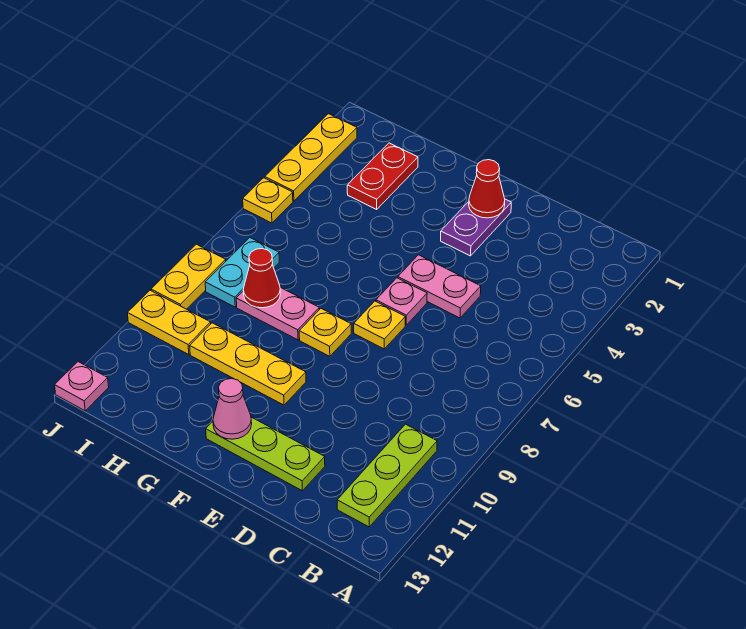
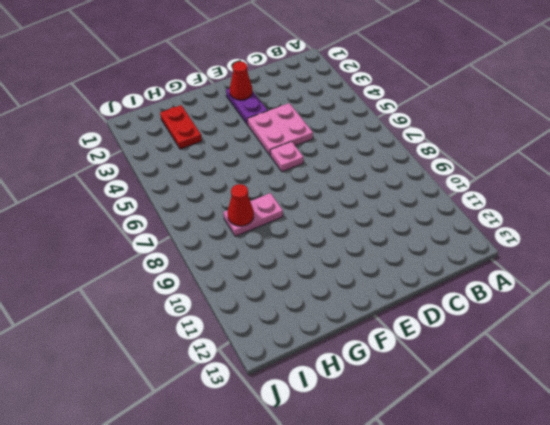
pink plate D4:E5 level 1 -> pink plate D5:E5 level 1
none -> lime plate B10:B12 level 1
none -> lime plate D12:F12 level 1
none -> yellow plate E7 level 1

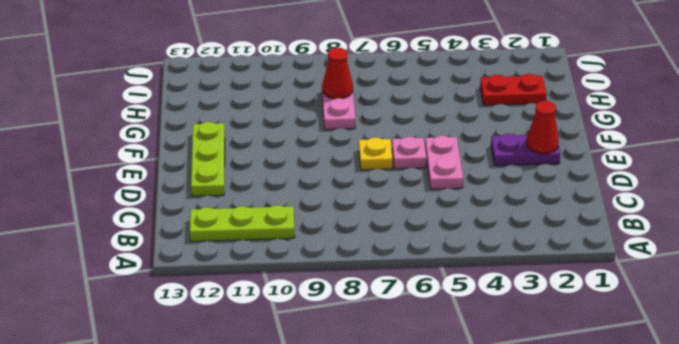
none -> yellow plate F8 level 1
none -> yellow plate F10:H10 level 1
none -> cyan plate I7:I8 level 1

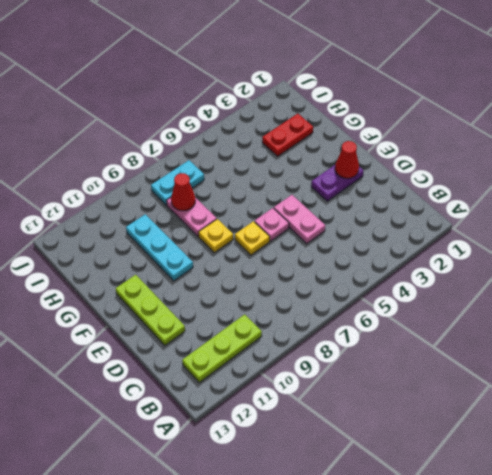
cyan plate F10:H10 level 1 -> yellow plate F10:H10 level 1
none -> yellow plate I10:J10 level 1
none -> yellow plate J2:J4 level 1
none -> yellow plate J5 level 1

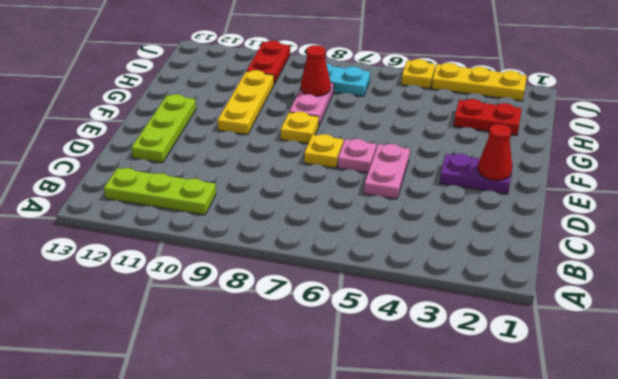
red plate I10:J10 level 1 -> yellow plate I10:J10 level 1
none -> yellow plate J8:J9 level 1
none -> pink plate J13 level 1
none -> pink cone F12 level 2

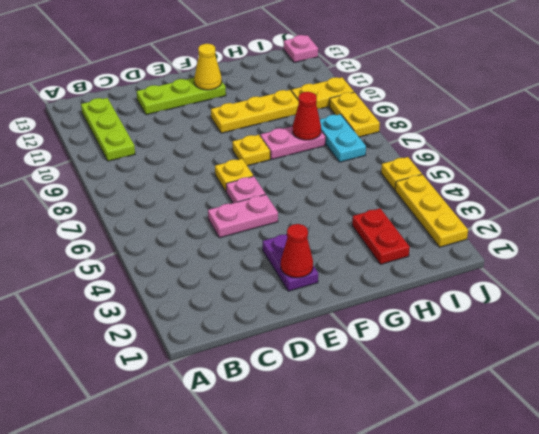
yellow cone F12 level 2 -> pink cone F12 level 2

